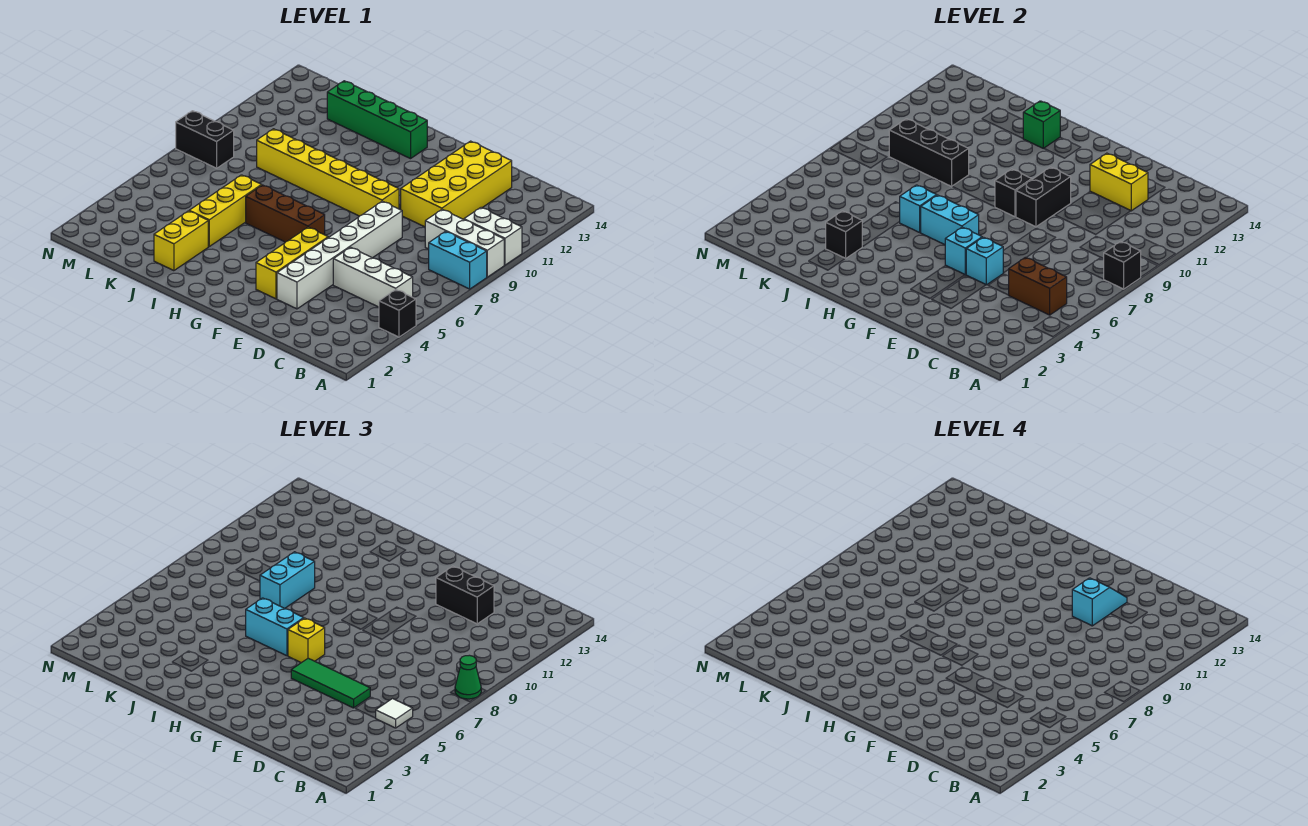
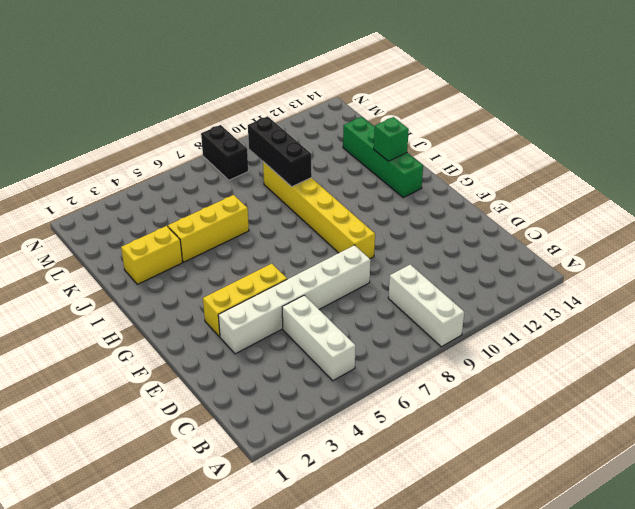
none -> black brick A4 level 1
none -> cyan brick A8:B8 level 1
none -> white brick A10:B10 level 1
none -> yellow brick D10:E13 level 1

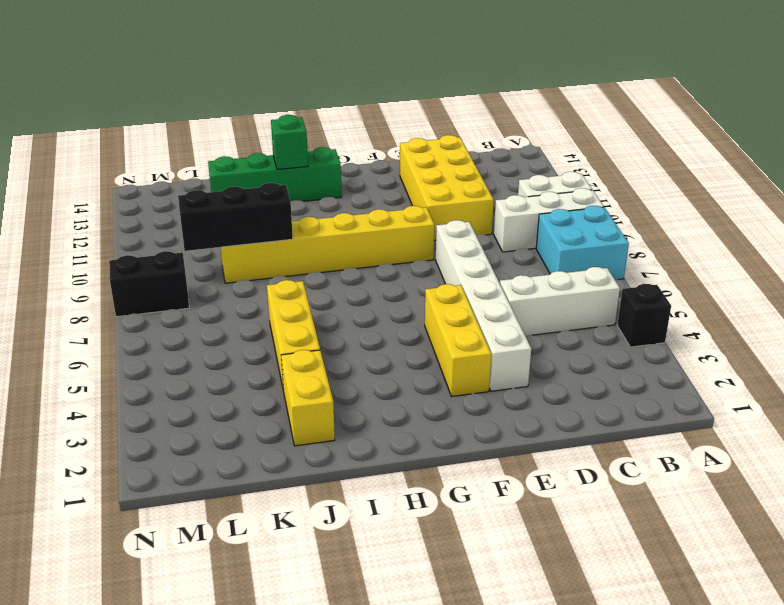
cyan brick A7:B8 level 1 -> cyan brick A8:B8 level 1
none -> brown brick G6:I6 level 1
none -> black brick A8 level 2
none -> brown brick B5:C5 level 2
none -> yellow brick D12:E12 level 2

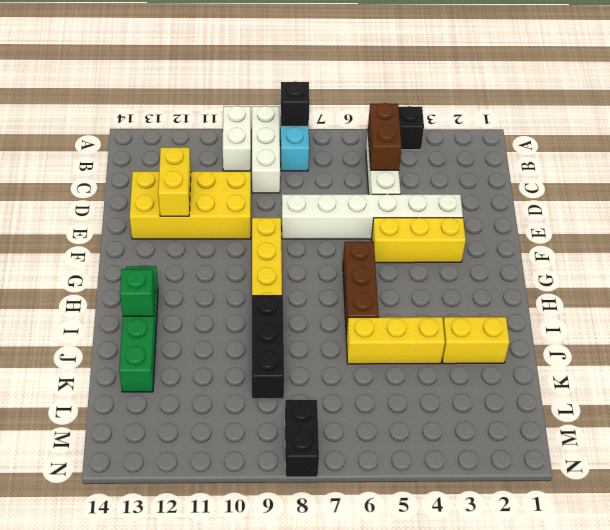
none -> cyan brick E5 level 2
none -> cyan brick F5 level 2
none -> black brick F9:F10 level 2
none -> cyan brick G6:H6 level 2

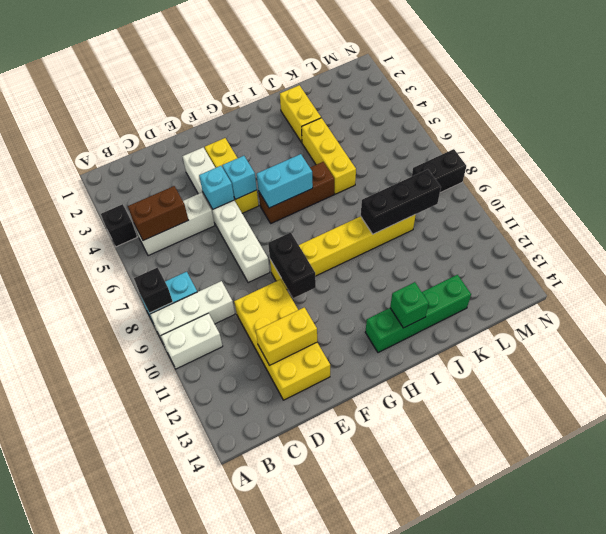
none -> black brick G9 level 2
none -> cyan brick I6 level 2
none -> black brick J3 level 2
none -> green cone A8 level 3

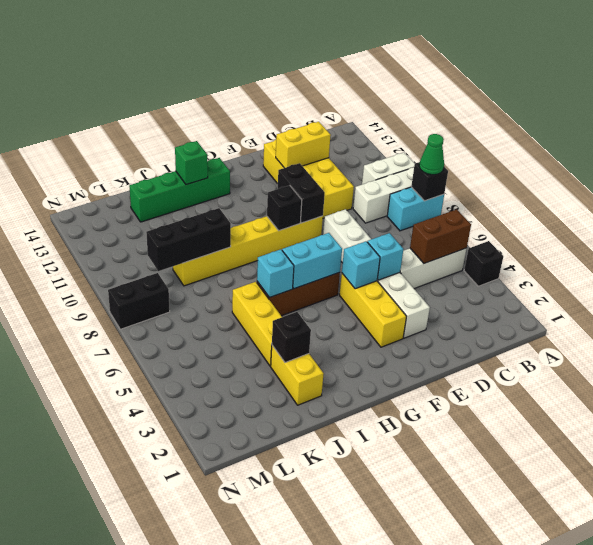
none -> white tile B5 level 3
none -> green tile D5:F5 level 3
none -> black brick D12:E12 level 3
none -> yellow brick G6 level 3

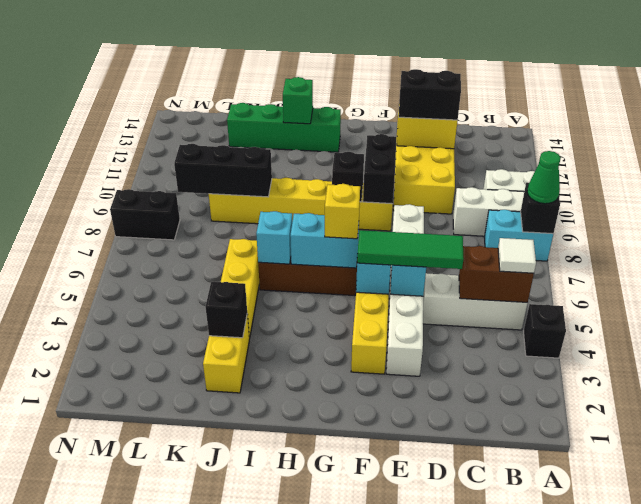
none -> cyan brick H6:I6 level 3
none -> cyan brick J8:J9 level 3
none -> cyan slope E11:E12 level 4 top 11

